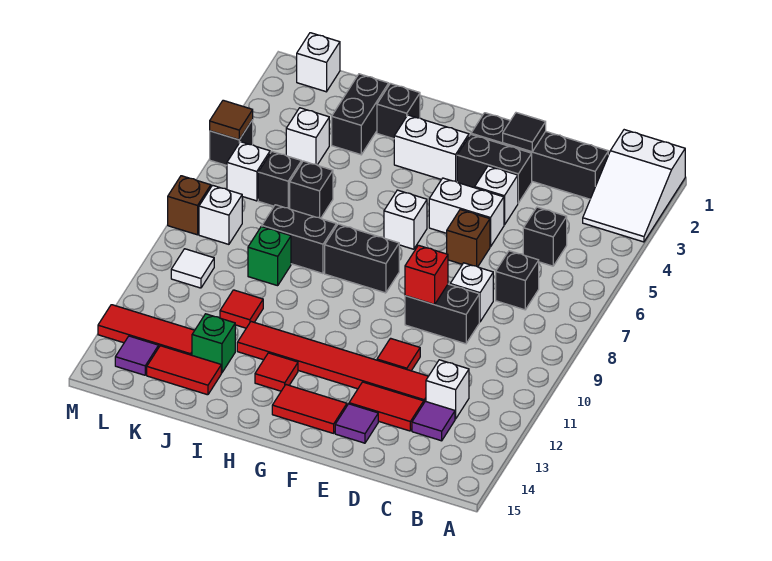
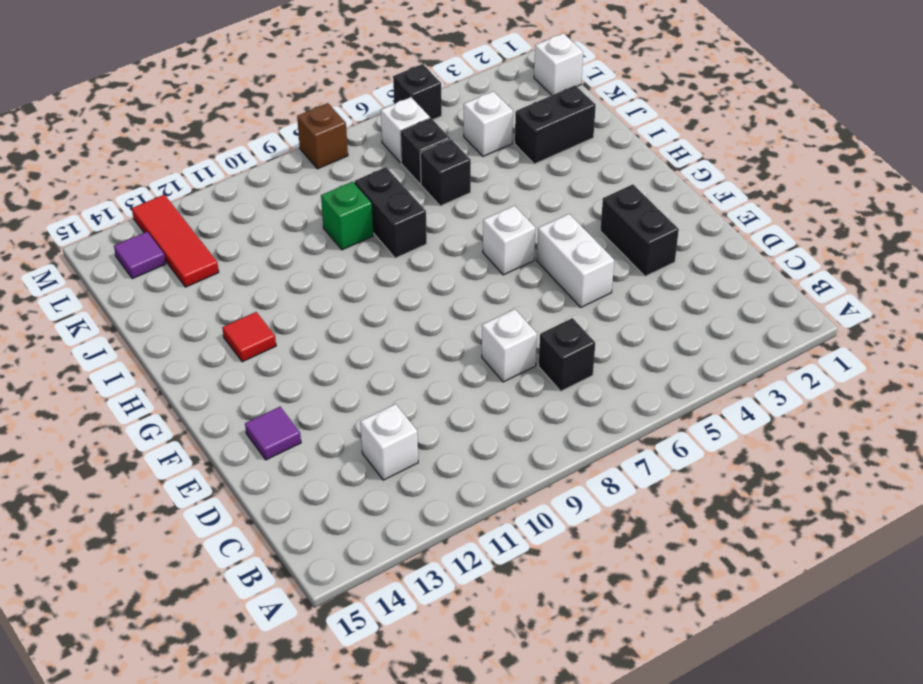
none -> white slope A1:B3 level 1 top 1
none -> black brick C2:F2 level 1
none -> black brick C5 level 1
none -> purple tile C13 level 1

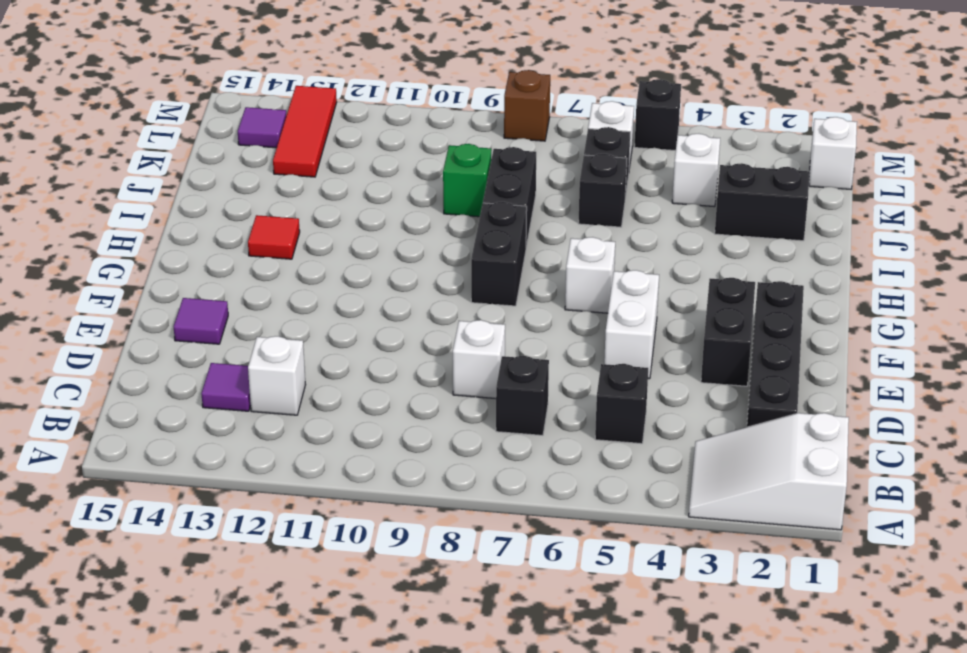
none -> black brick D9:E9 level 1
none -> red tile D12:I12 level 1
none -> red tile D13:E13 level 1
none -> white brick E4 level 1

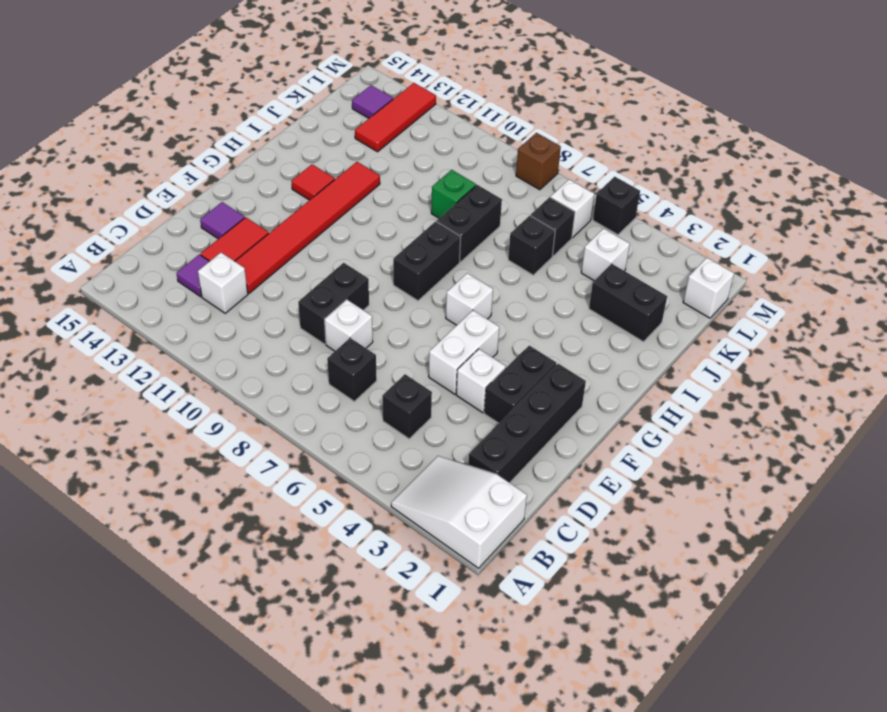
none -> brown brick E6 level 1
none -> red tile E11 level 1
none -> red tile F14:G14 level 1
none -> white brick G3:H3 level 1

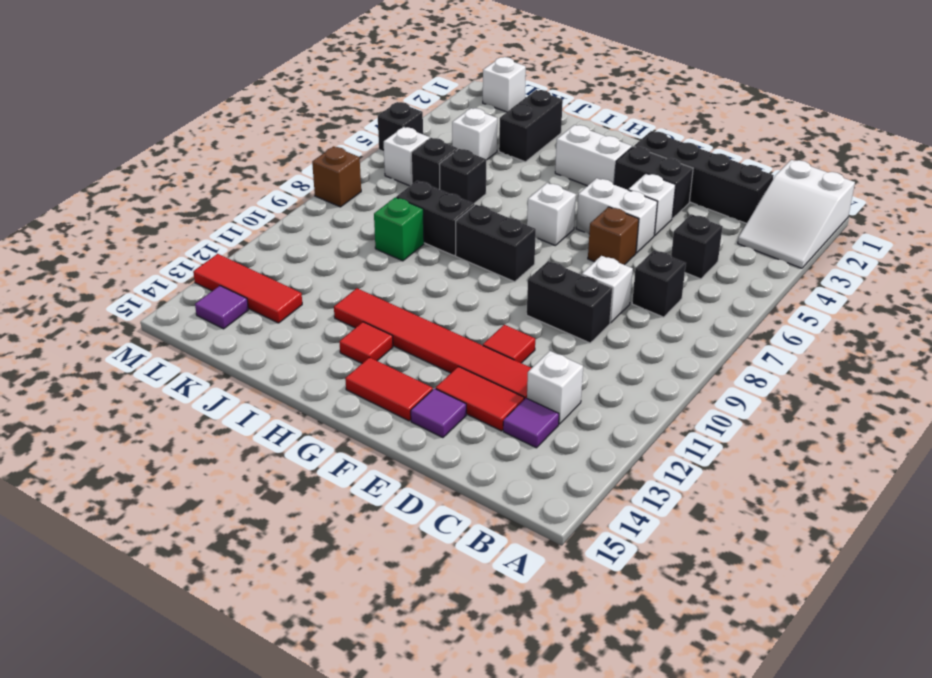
none -> black brick I2 level 1
none -> red tile J11 level 1
none -> green brick J13 level 1
none -> red tile J14:K14 level 1

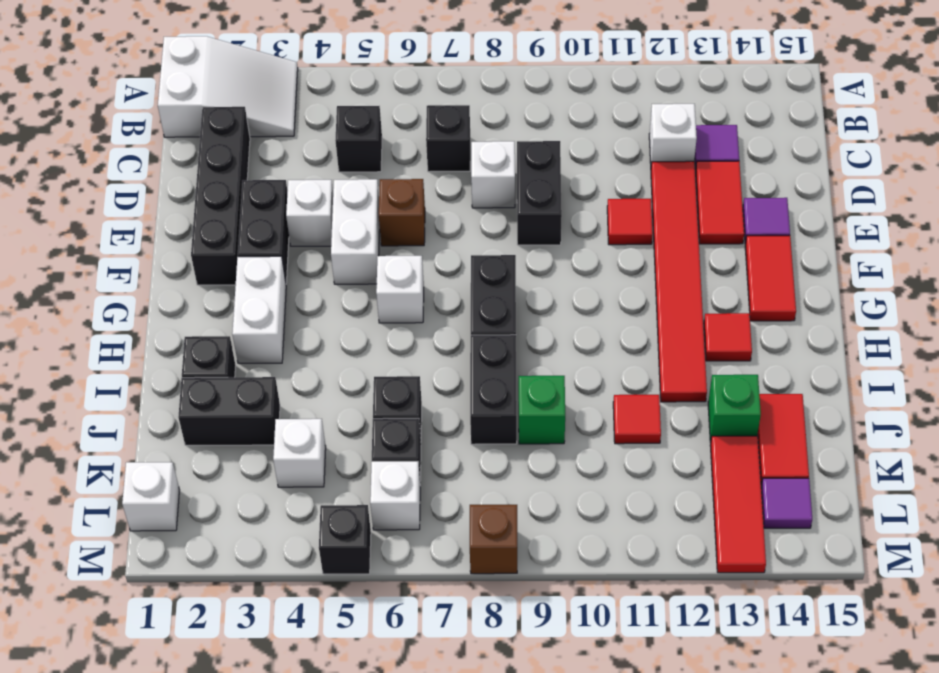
none -> white brick L8 level 1
none -> white tile L10 level 1
none -> black tile E2 level 2
none -> red brick E9 level 2

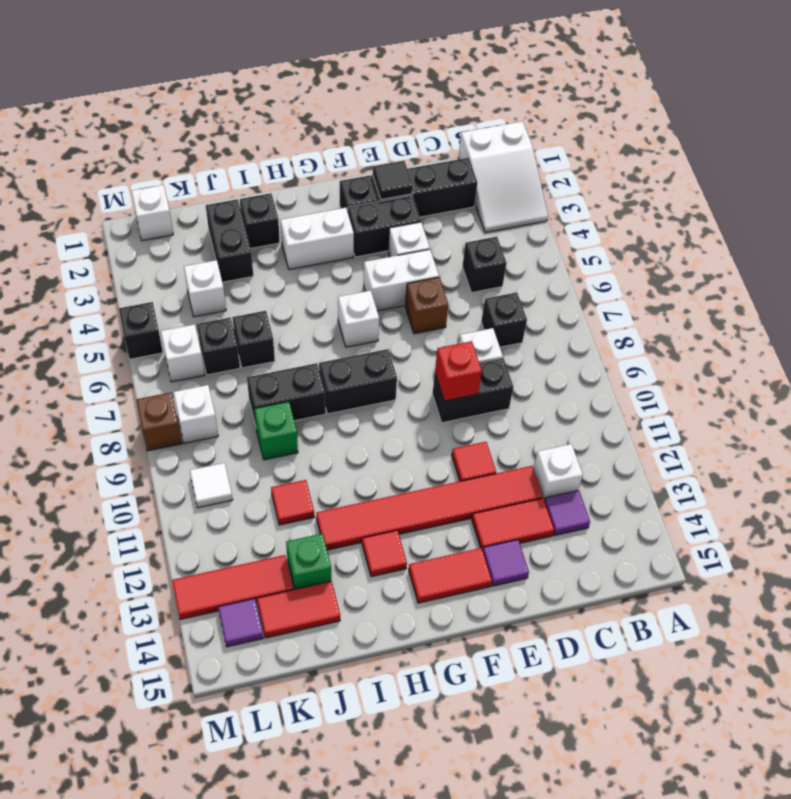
none -> brown tile M5 level 2

